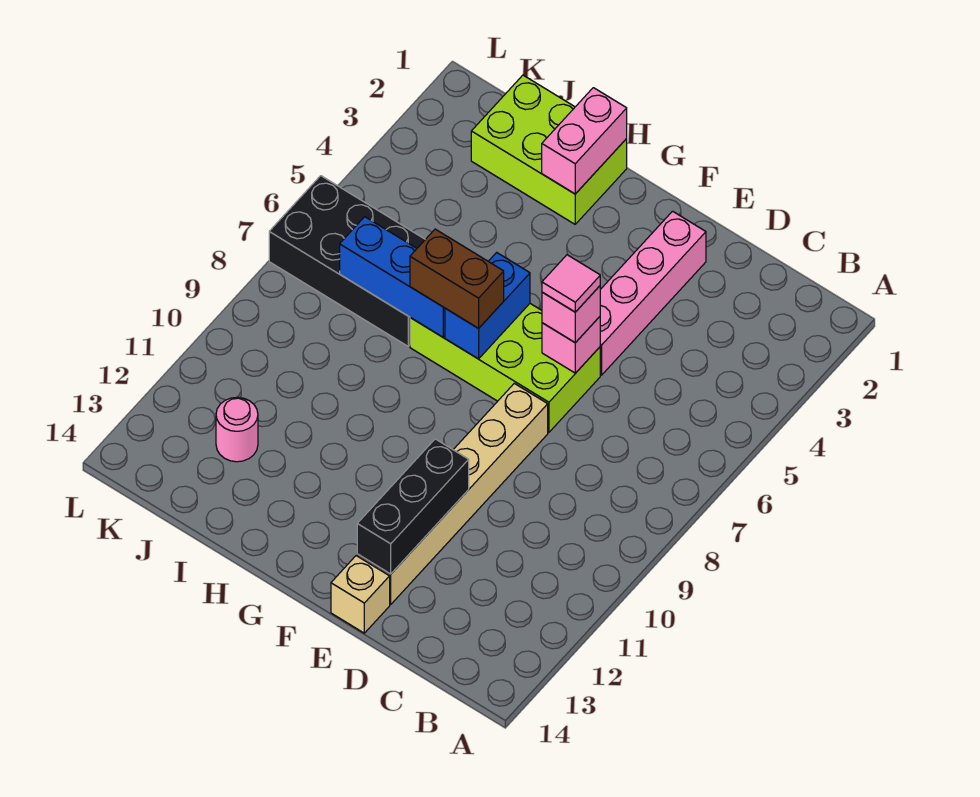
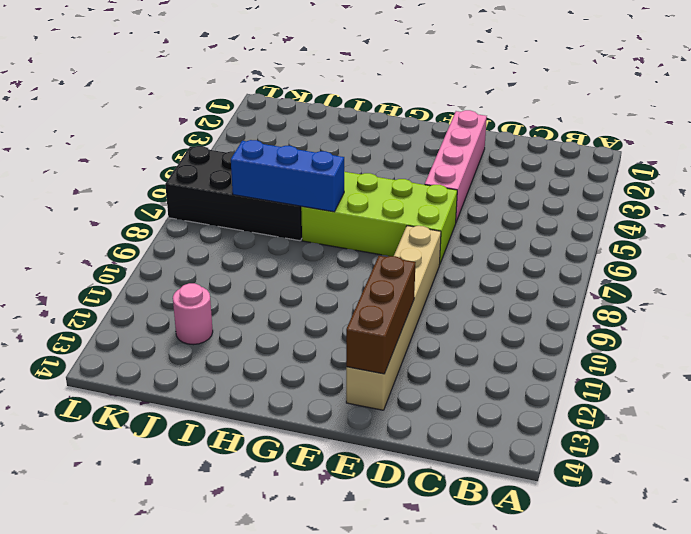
brown brick E11:E13 level 2 -> black brick E11:E13 level 2
none -> tan brick E14 level 1
none -> lime brick H1:J2 level 1
none -> pink brick E6 level 2

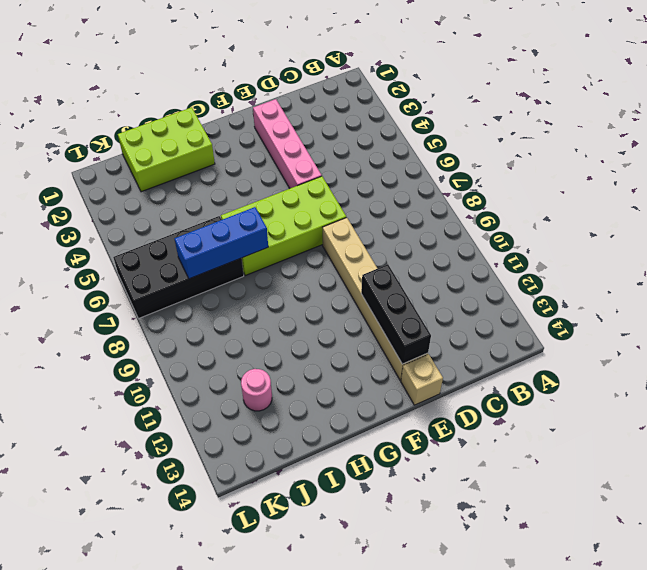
none -> pink brick E6 level 2
none -> blue brick G6:G7 level 2
none -> pink brick H1:H2 level 2

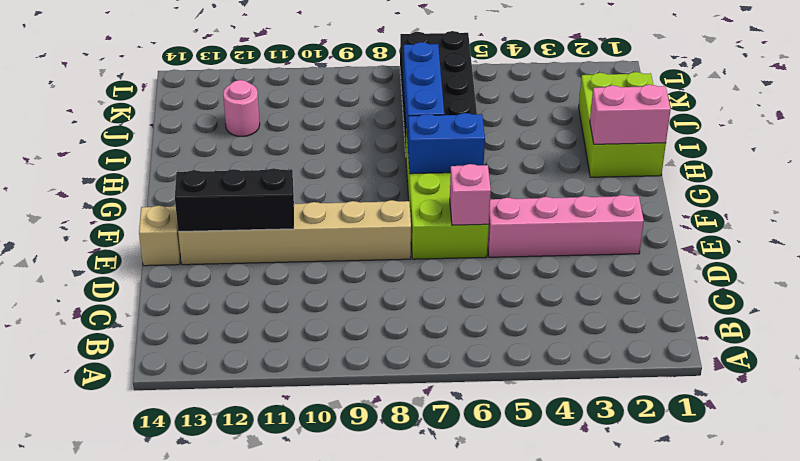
none -> pink brick E6 level 3
none -> brown brick G7:H7 level 3
none -> pink tile E6 level 4

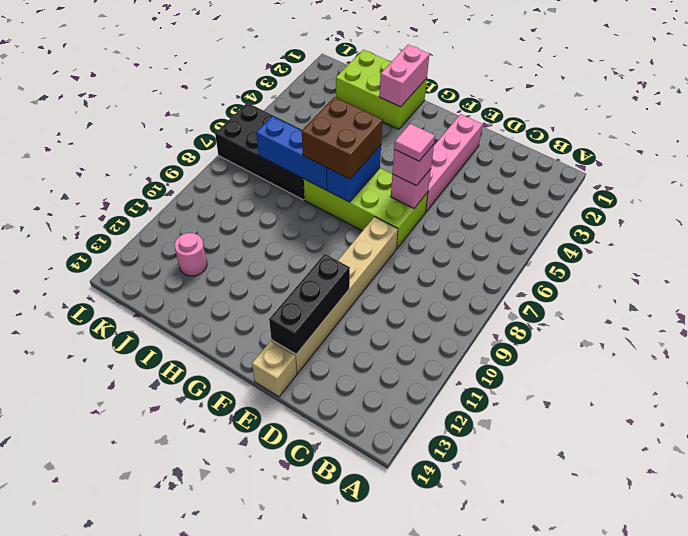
brown brick G6:H7 level 3 -> brown brick G7:H7 level 3

